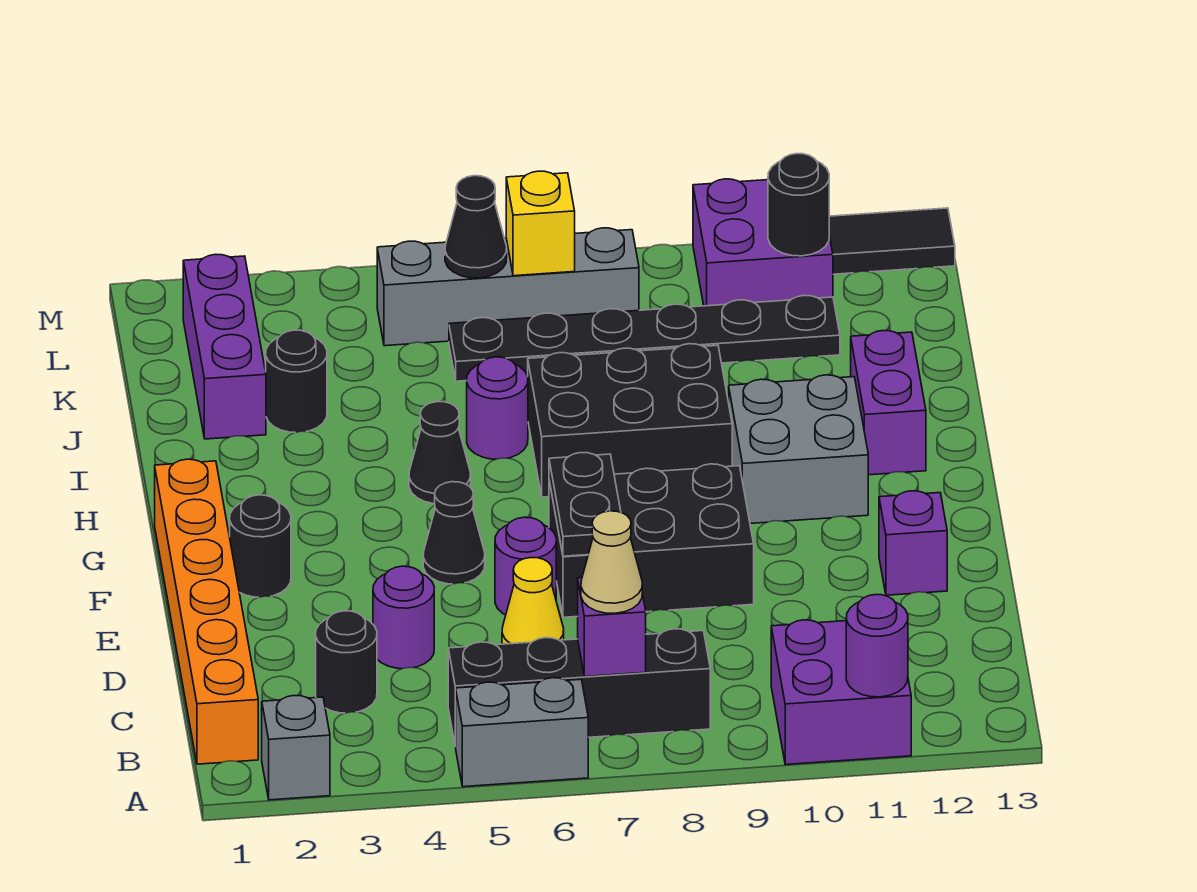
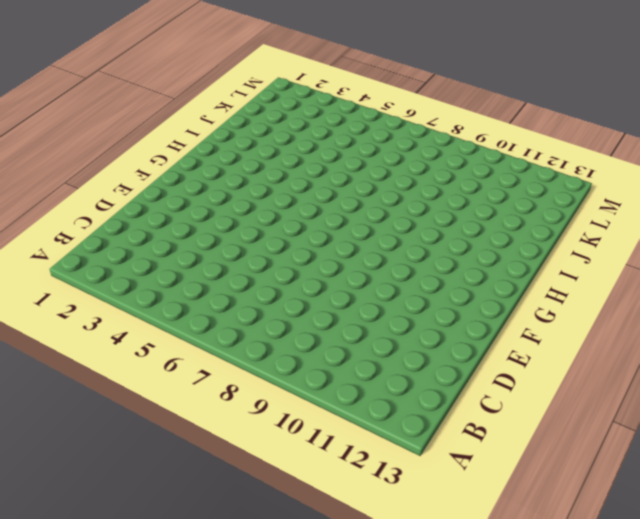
none -> grey brick A2 level 1
none -> grey brick A5:A6 level 1
none -> purple brick A10:B11 level 1
none -> orange brick B1:G1 level 1

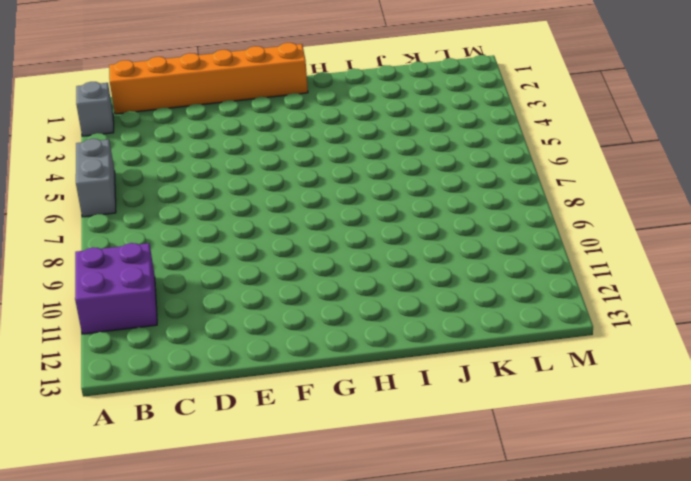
none -> black brick B5:B8 level 1
none -> black round brick C3 level 1
none -> purple round brick D4 level 1
none -> yellow cone D6 level 1

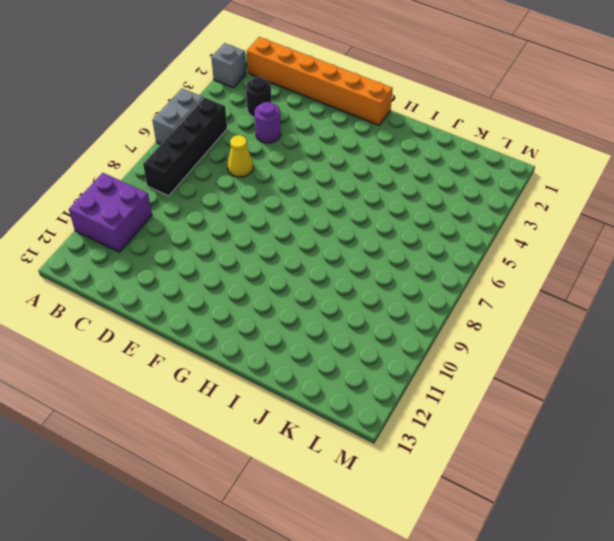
none -> purple round brick E6 level 1
none -> black brick E7:F9 level 1
none -> purple brick E12 level 1
none -> black round brick F2 level 1

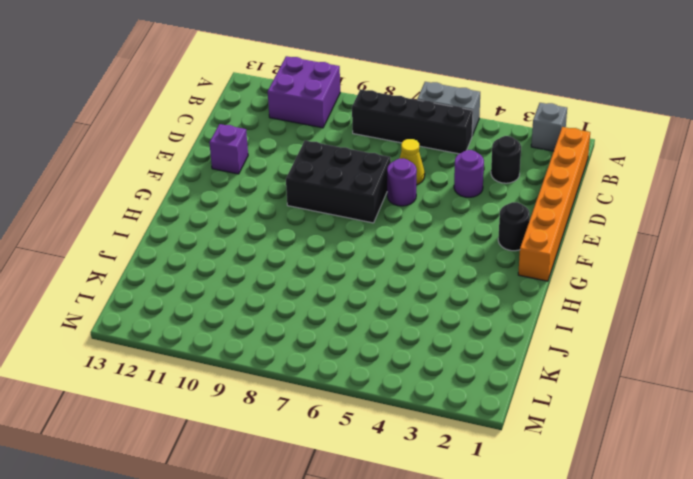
none -> black cone F5 level 1
none -> grey brick G10:H11 level 1
none -> black cone H5 level 1
none -> black brick H7:I9 level 1

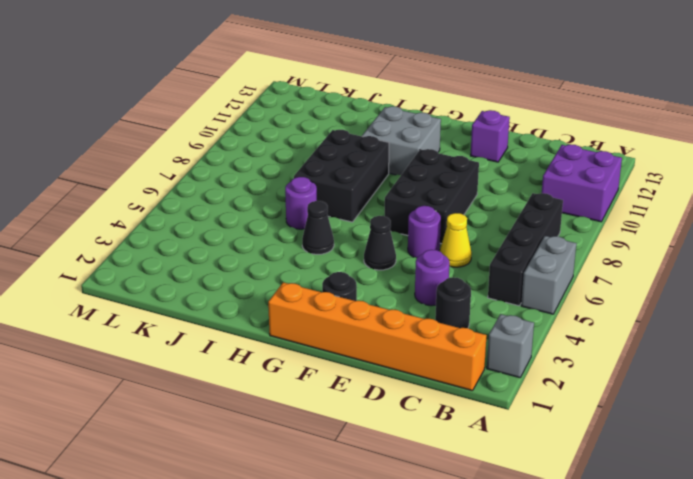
none -> purple brick H12:I12 level 1
none -> purple brick J2:L2 level 1
none -> black round brick J3 level 1
none -> black plate K6:K11 level 1

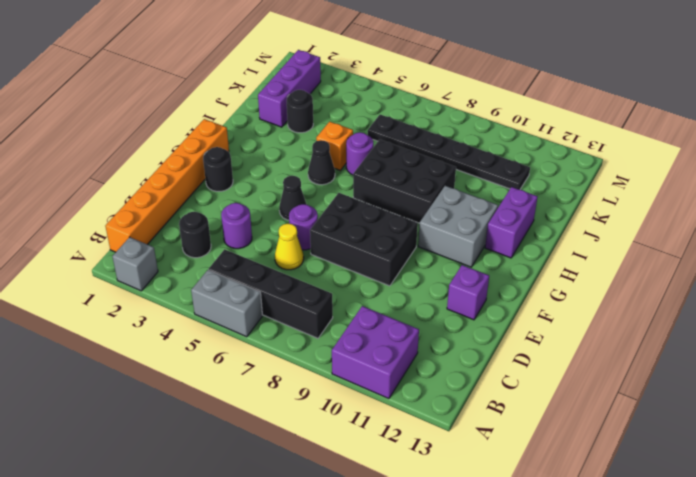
orange brick I5 level 1 -> none
none -> grey brick L5:L8 level 1
none -> purple brick L10:M11 level 1
none -> black tile M12:M13 level 1
none -> purple round brick A11 level 2

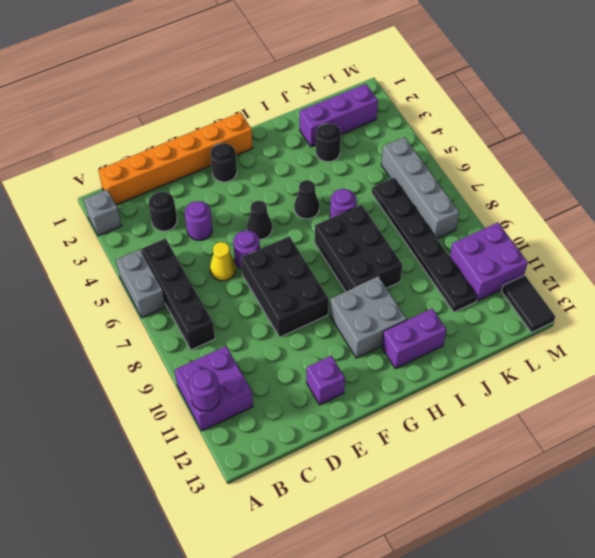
none -> purple brick B7 level 2
none -> black plate E7:F7 level 2
none -> black cone L6 level 2
none -> yellow brick L7 level 2

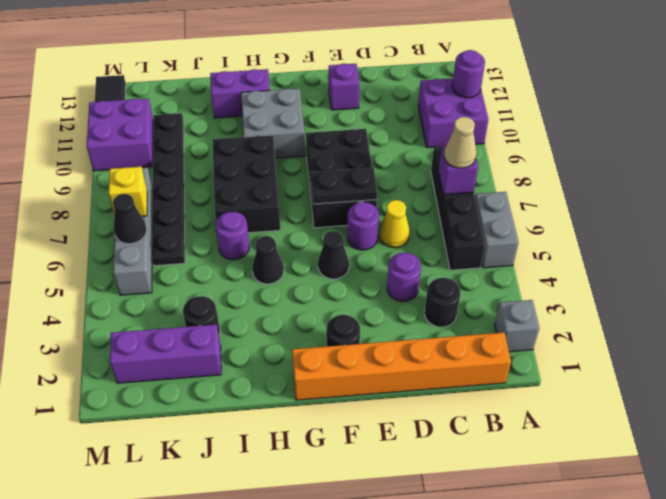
none -> black round brick L11 level 2

